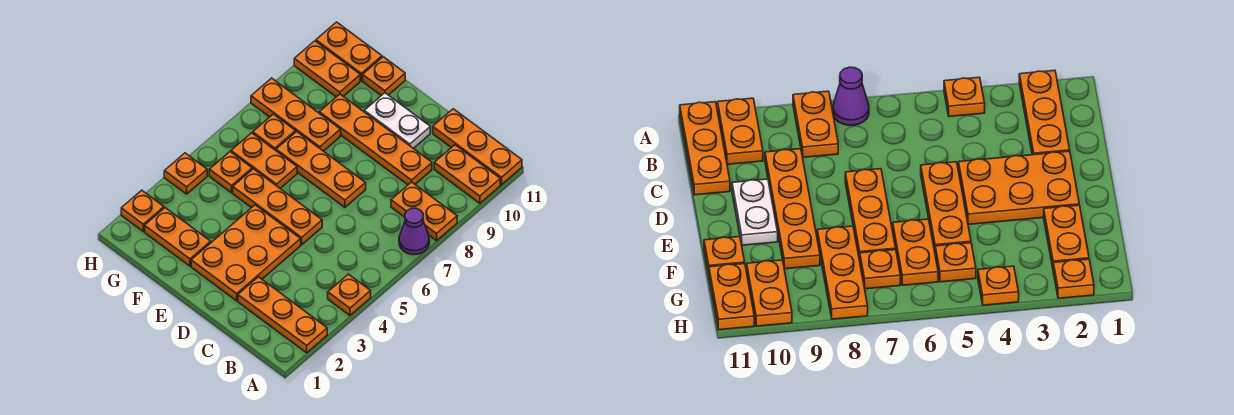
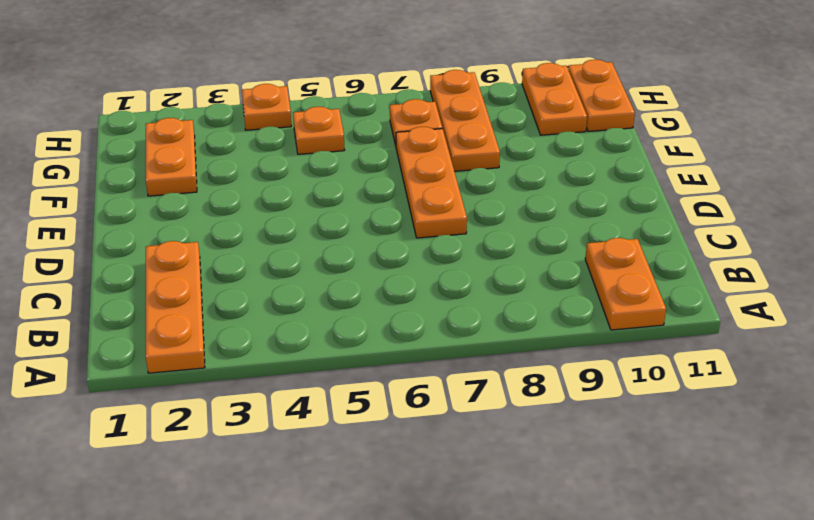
none -> orange plate A4 level 1
none -> purple cone A7 level 1
none -> orange plate A8:B8 level 1

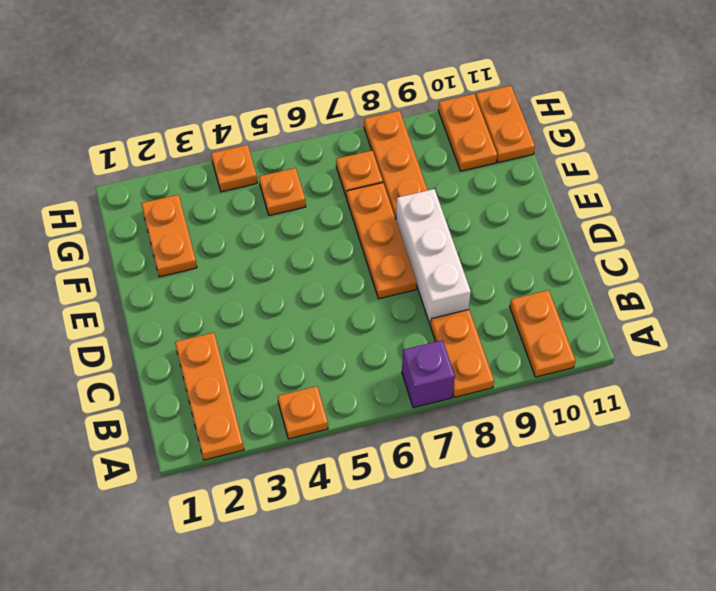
purple brick A7 level 1 -> purple cone A7 level 1
white brick C8:E8 level 1 -> none
none -> orange plate A11:C11 level 1
none -> orange plate C9:F9 level 1
none -> orange plate D2:E4 level 1

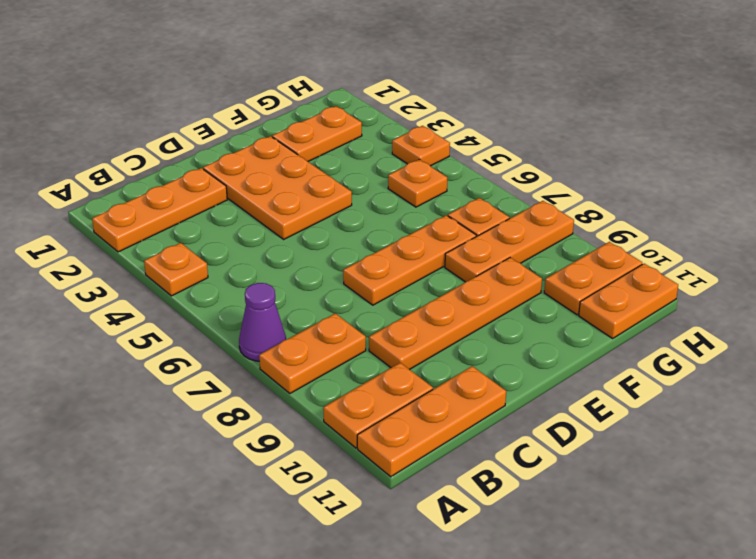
none -> orange plate D5:F5 level 1
none -> white plate D10:E10 level 1
none -> orange plate F6:G6 level 1

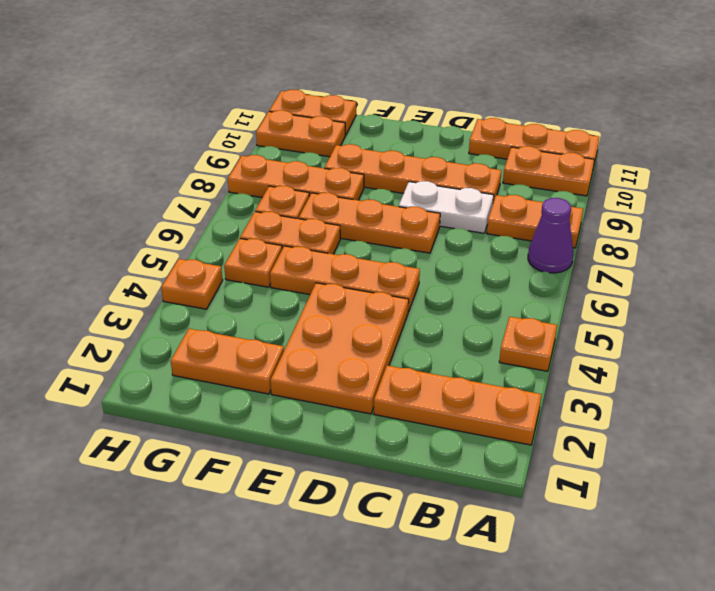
white plate C8:D8 level 1 -> white plate D10:E10 level 1
none -> orange plate F11 level 1
none -> orange plate H2 level 1

